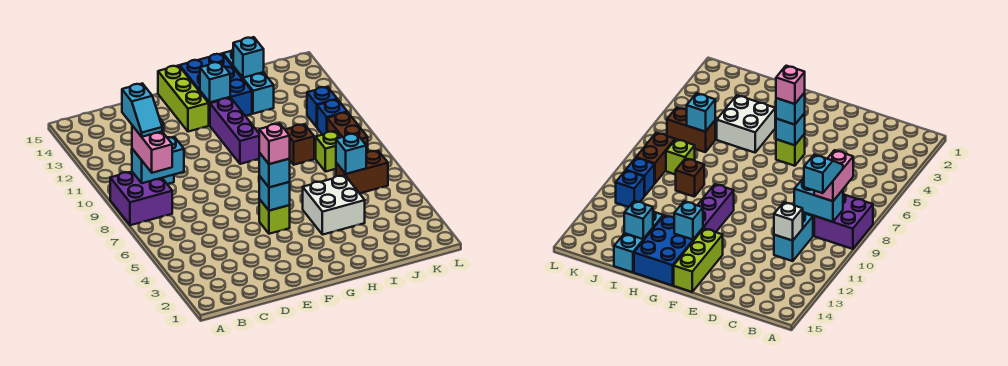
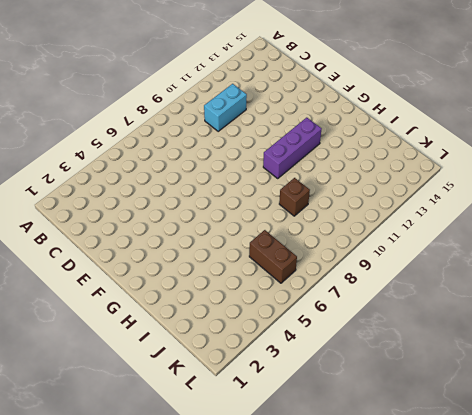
none -> purple brick A8:B9 level 1
none -> lime brick F5 level 1
none -> lime brick F13:F15 level 1

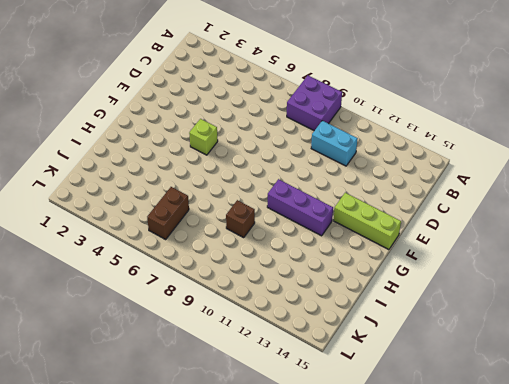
none -> blue brick G13:H15 level 1
none -> white brick H4:I5 level 1
none -> cyan brick I13:I15 level 1

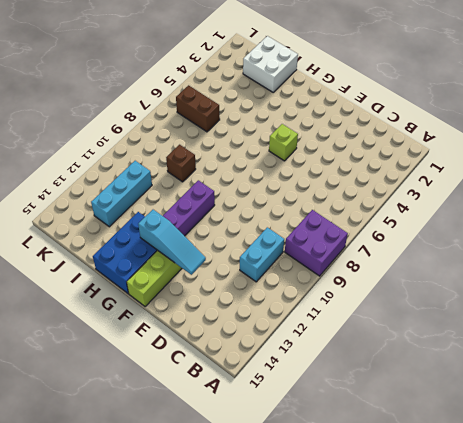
cyan slope E13:G13 level 2 top G -> cyan brick G13 level 2
white brick I1:J2 level 1 -> white brick H4:I5 level 1
cyan brick J11:J13 level 1 -> cyan brick I13:I15 level 1
none -> lime brick J8 level 1
none -> brown brick K8:K9 level 1
none -> blue brick K10 level 1

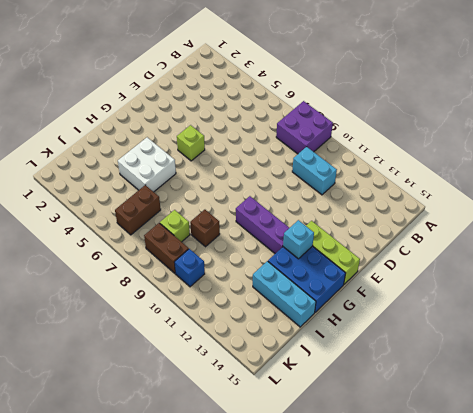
none -> blue brick K11 level 1
none -> cyan brick B9:C9 level 2
none -> white brick C11 level 2

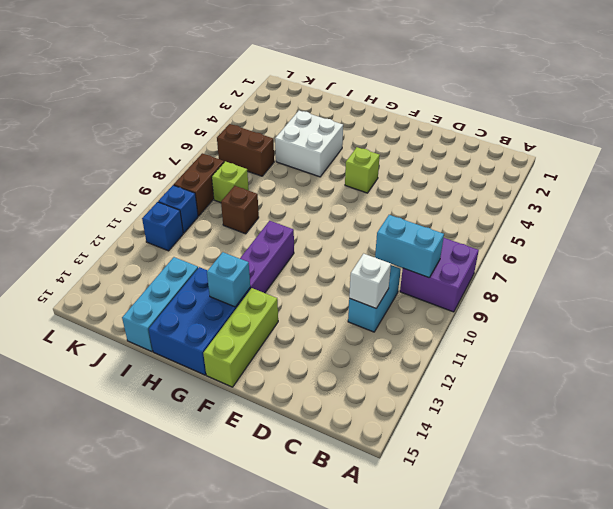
none -> cyan brick F5 level 2
none -> cyan brick I14 level 2
none -> cyan brick J6 level 2

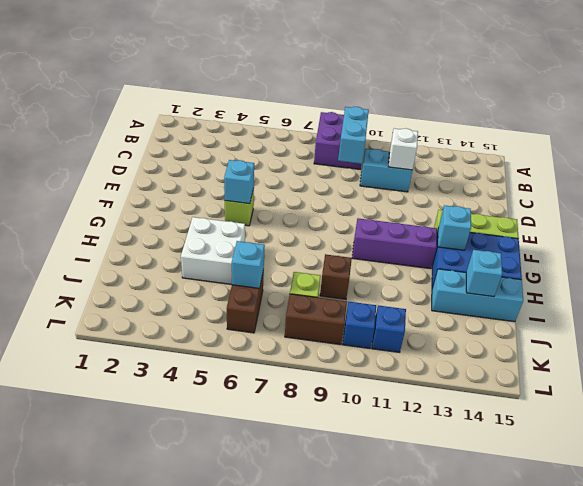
none -> pink brick B8:B9 level 3
none -> cyan brick F5 level 3
none -> cyan slope B9:B10 level 4 top 10

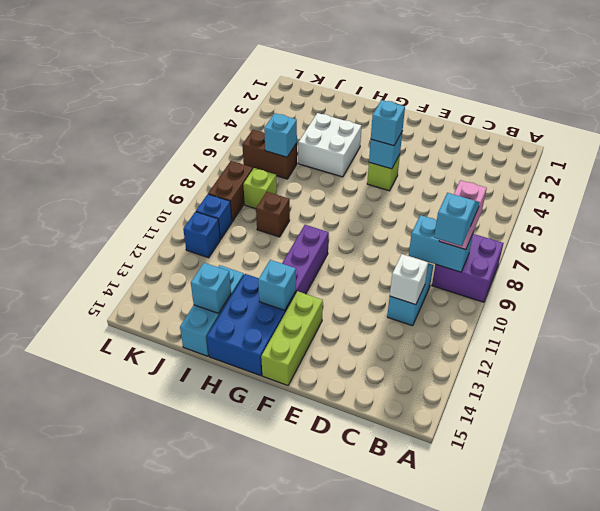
none -> pink brick F5 level 4

